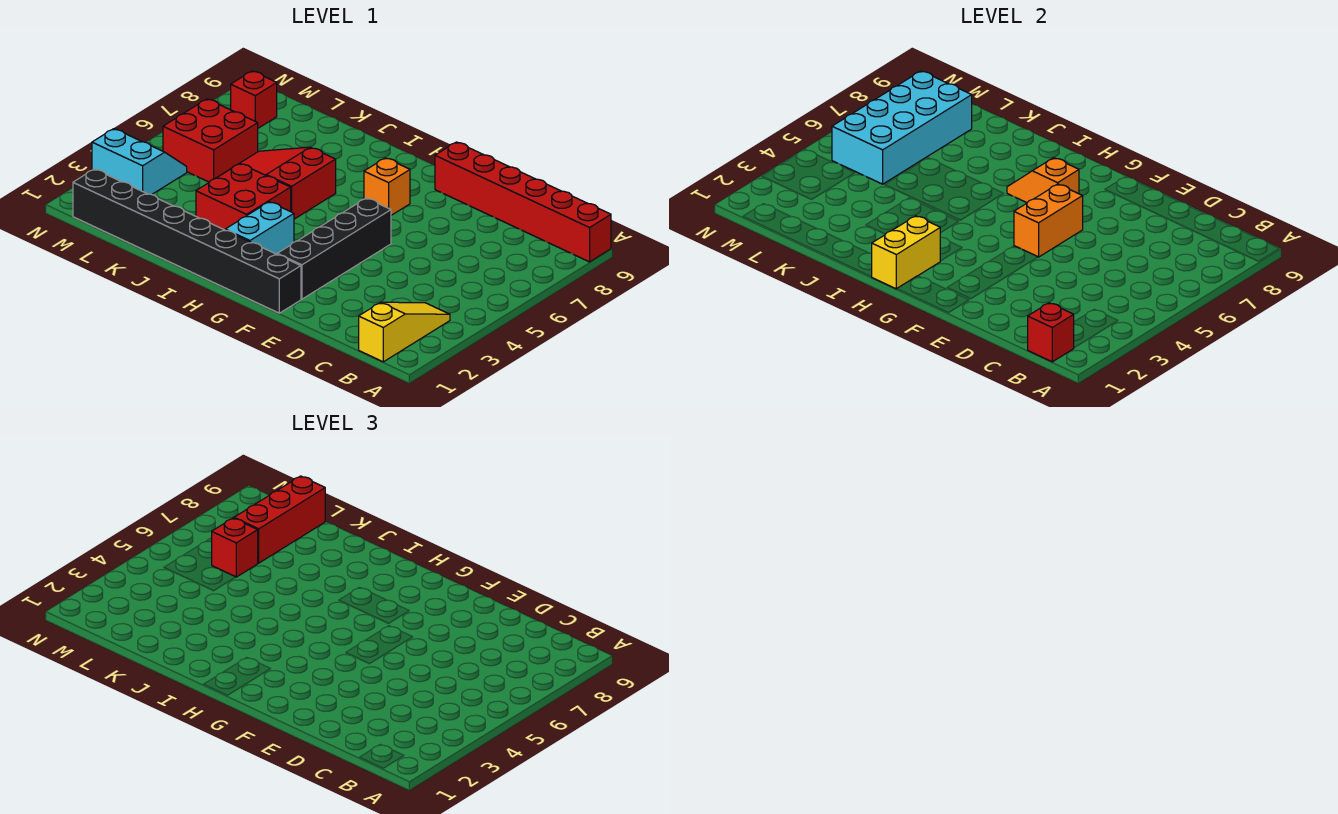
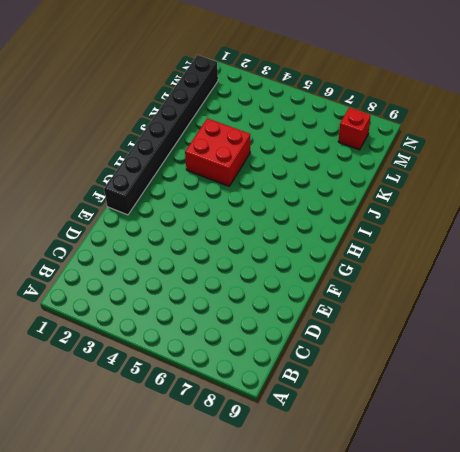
none -> red brick A9:F9 level 1
none -> yellow slope B1:B3 level 1 top 1
none -> black brick F2:F5 level 1

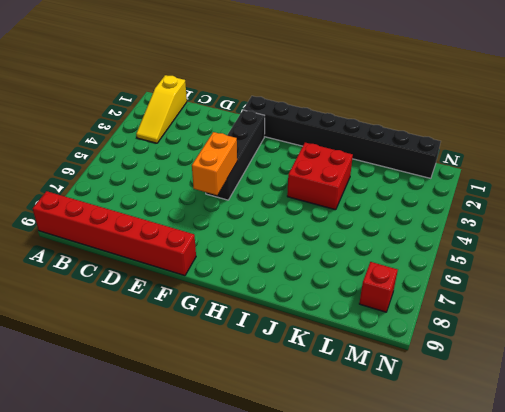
none -> orange brick G7 level 1
none -> cyan brick H2:H3 level 1
none -> red slope I5:K6 level 1 top I

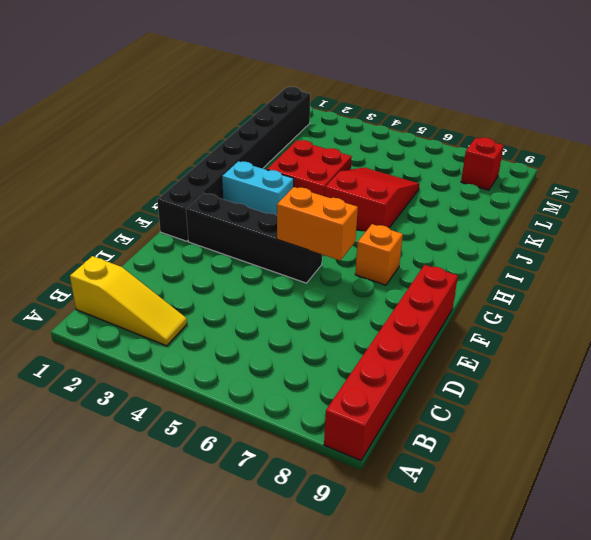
none -> red brick L5:M6 level 1
none -> cyan slope M3:N4 level 1 top 3
none -> red brick B1 level 2

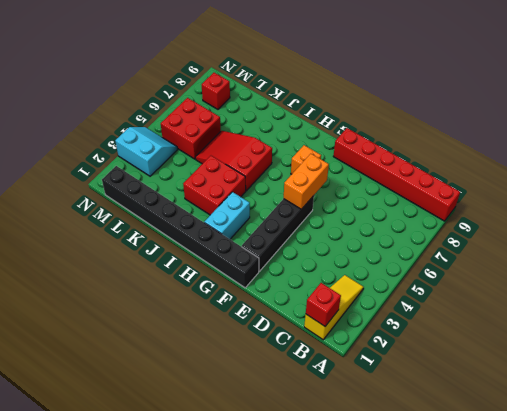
none -> orange slope G7:H7 level 2 top G
none -> yellow brick H1:H2 level 2
none -> cyan brick L5:M8 level 2

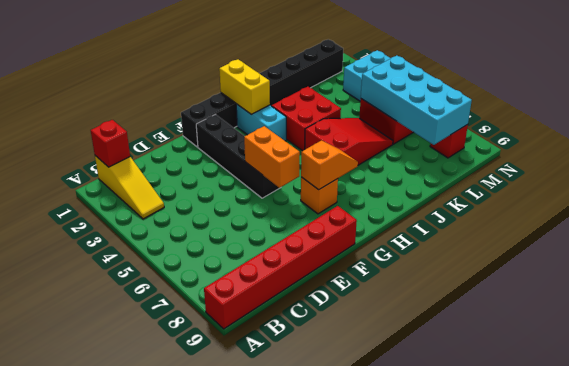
none -> red brick L6 level 3
none -> red brick L7:L9 level 3

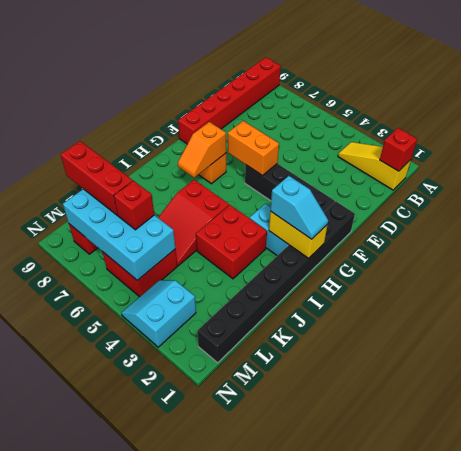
cyan slope H1:H2 level 3 top 2 -> none

